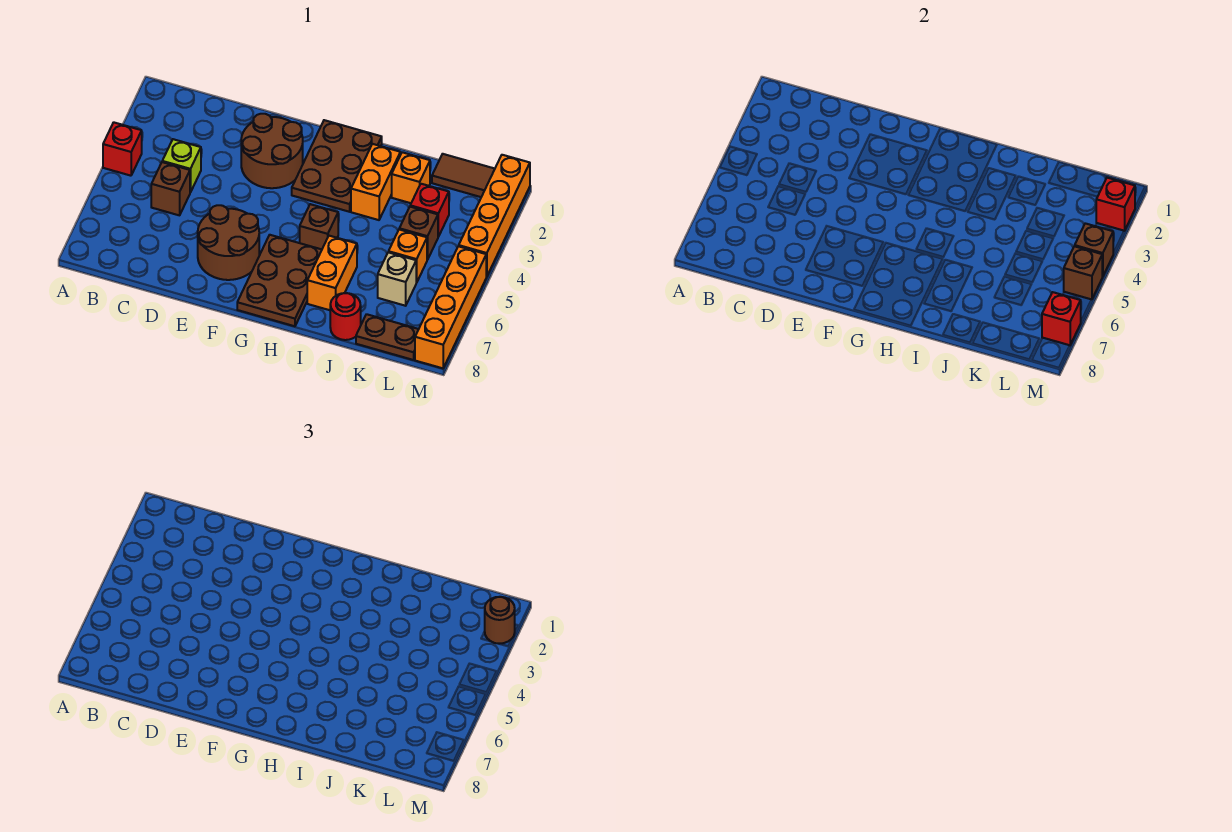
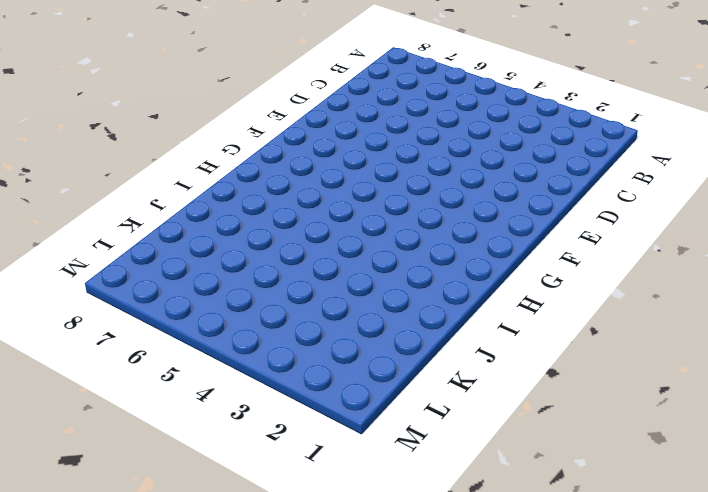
none -> red brick A4 level 1
none -> lime brick C4 level 1
none -> brown brick C5 level 1

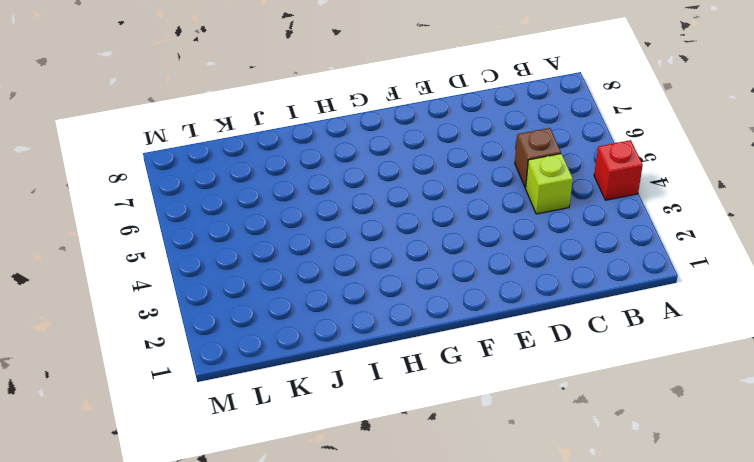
none -> brown round brick E2:F3 level 1
none -> brown round brick E6:F7 level 1
none -> brown plate G1:H3 level 1

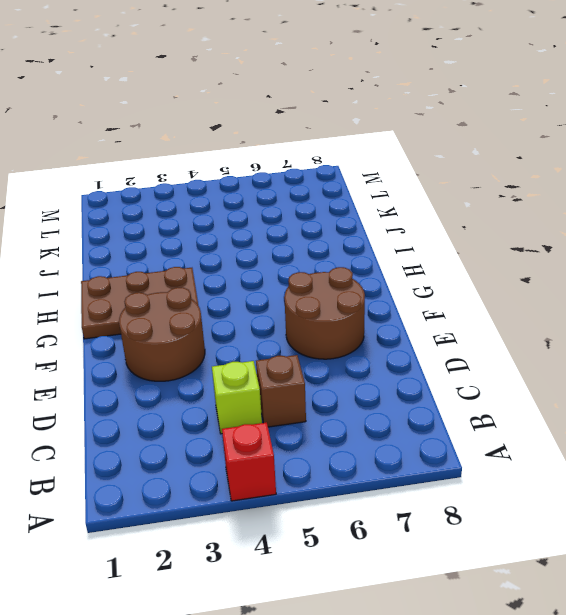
none -> brown plate G6:H8 level 1
none -> brown brick H5 level 1
none -> orange brick I2:I3 level 1

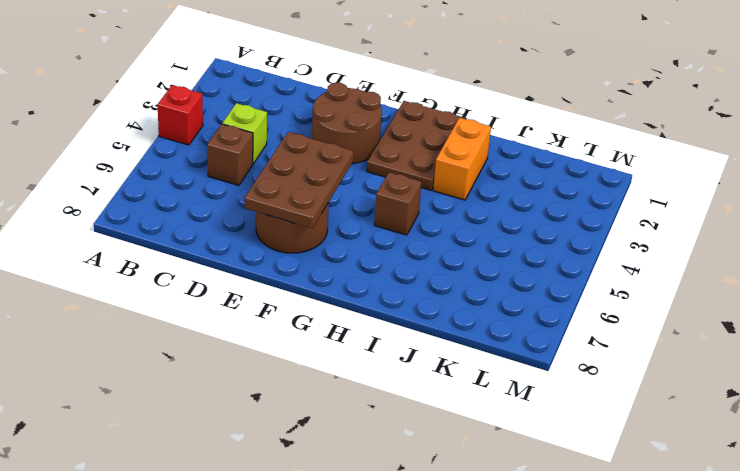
brown plate E5:F7 level 2 -> brown plate G6:H8 level 1
none -> orange brick I6:I7 level 1
none -> orange brick J2 level 1
none -> red round brick J8 level 1

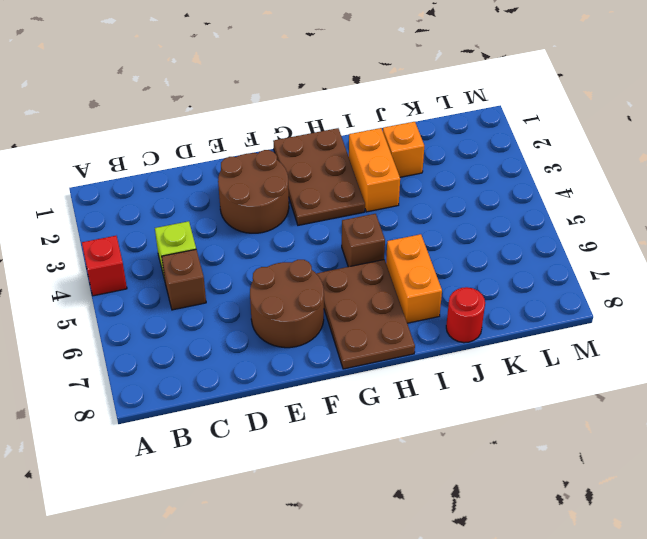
none -> brown tile K1:L1 level 1
none -> red brick K3 level 1
none -> brown brick K4 level 1

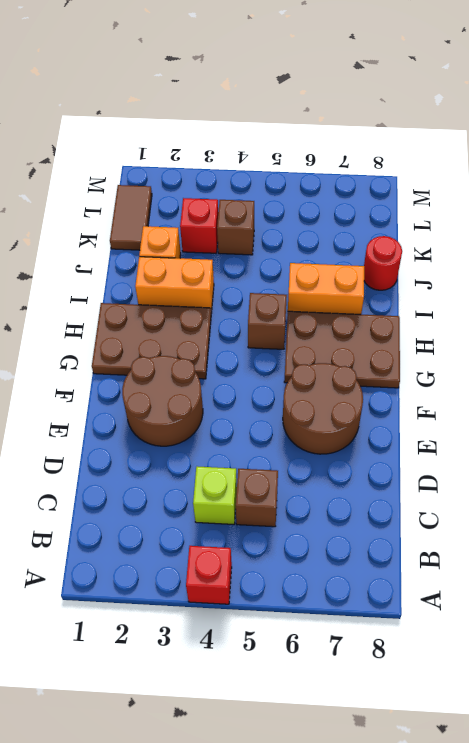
none -> orange brick K5 level 1
none -> tan brick K6 level 1
none -> brown plate K8:L8 level 1

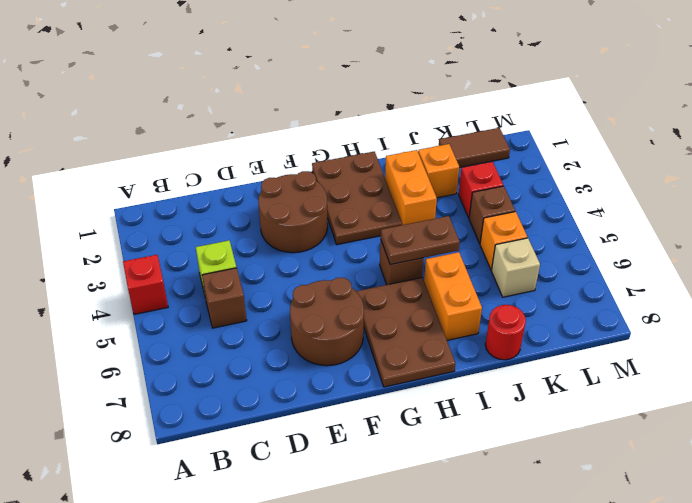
brown plate H5:I5 level 2 -> brown plate K8:L8 level 1
none -> orange brick M1:M4 level 1
none -> orange brick M5:M8 level 1
none -> red brick M2 level 2

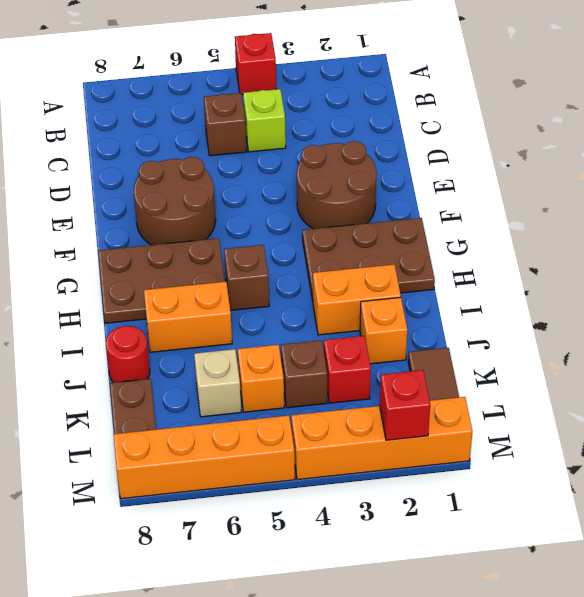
none -> brown brick M4 level 2
none -> brown brick M5 level 2
none -> red brick M7 level 2

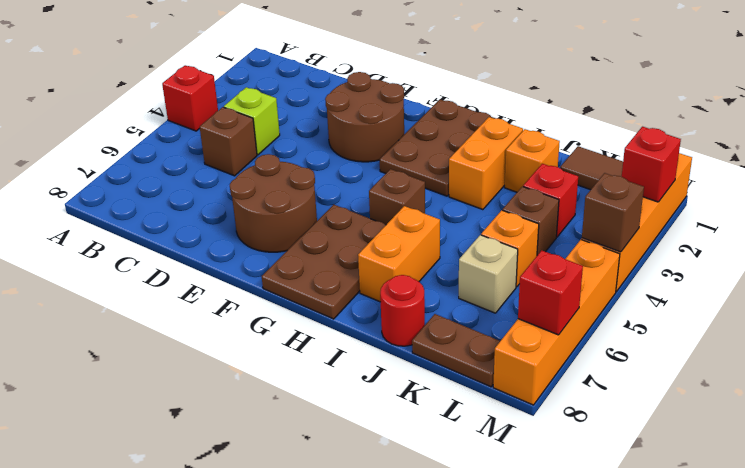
none -> brown brick M5 level 2
none -> brown round brick M2 level 3

